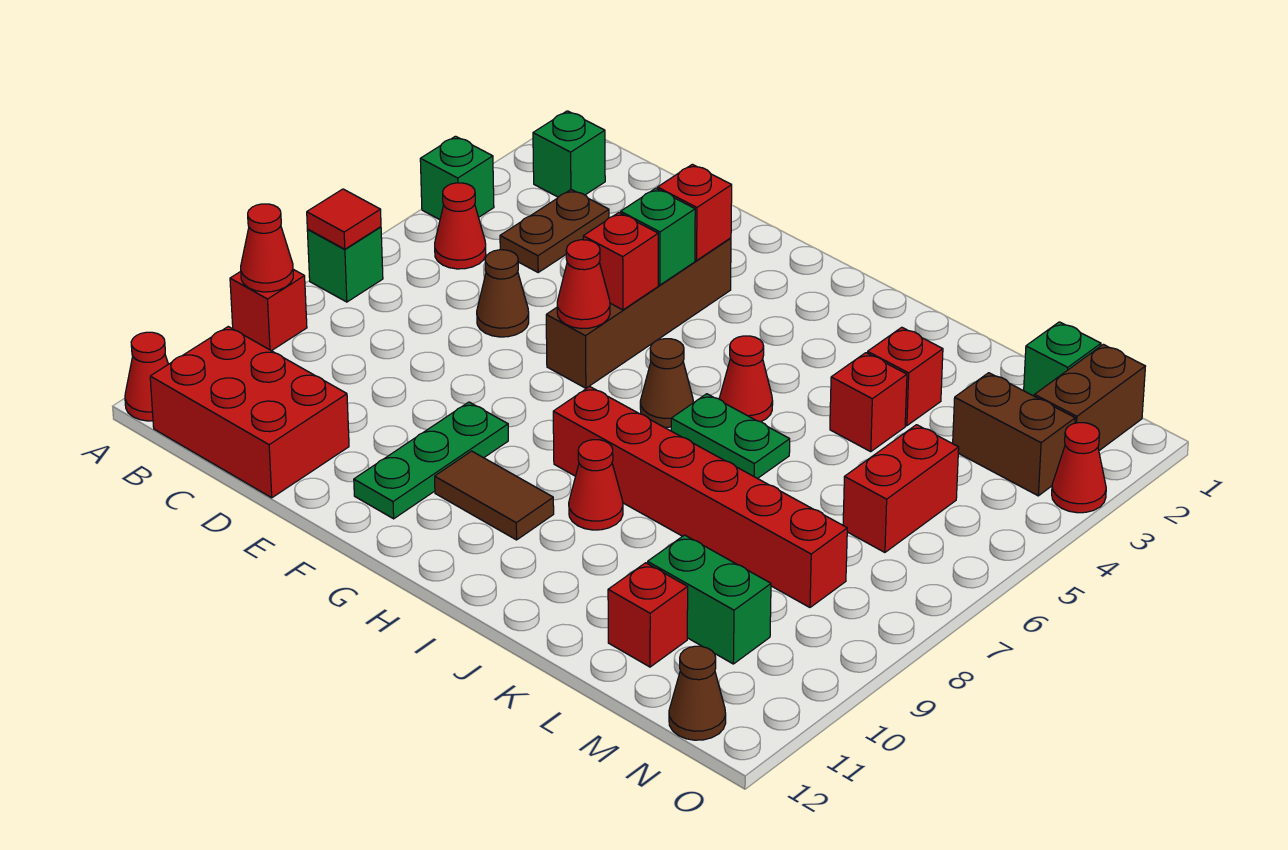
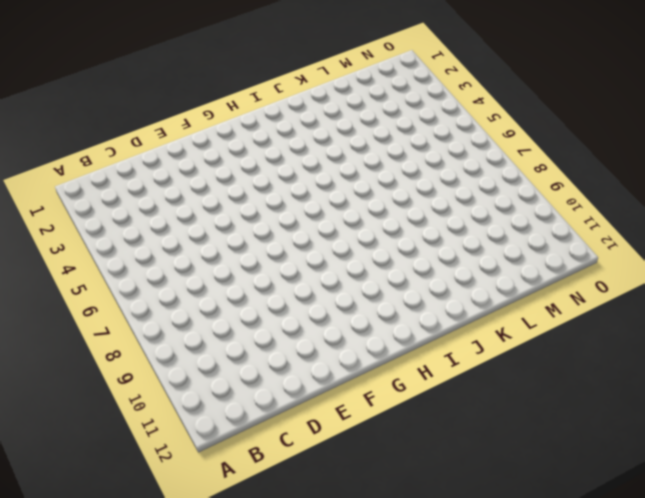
none -> green brick A4 level 1
none -> green brick A7 level 1
none -> red brick A9 level 1
none -> red cone A12 level 1

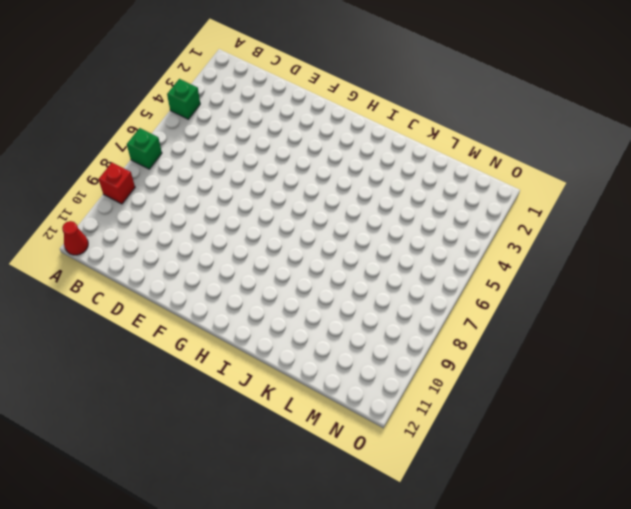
none -> green brick B2 level 1
none -> red cone B5 level 1
none -> red brick B11:D12 level 1
none -> brown plate C3:C4 level 1

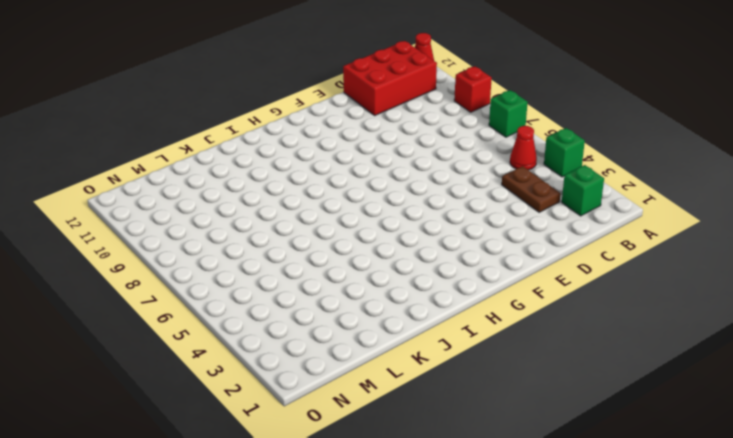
none -> brown cone D6 level 1
none -> brown brick F3:F6 level 1
none -> green plate F9:F11 level 1
none -> brown tile G10:H10 level 1

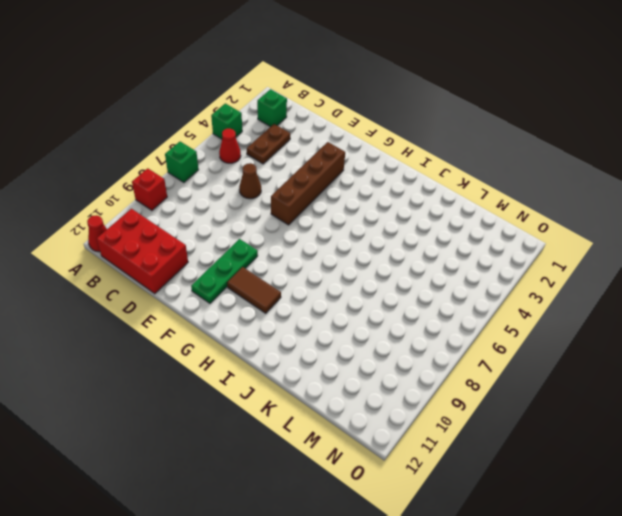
none -> brown cone H6 level 1
none -> red brick H8:M8 level 1
none -> red cone I5 level 1
none -> green plate I6:J6 level 1

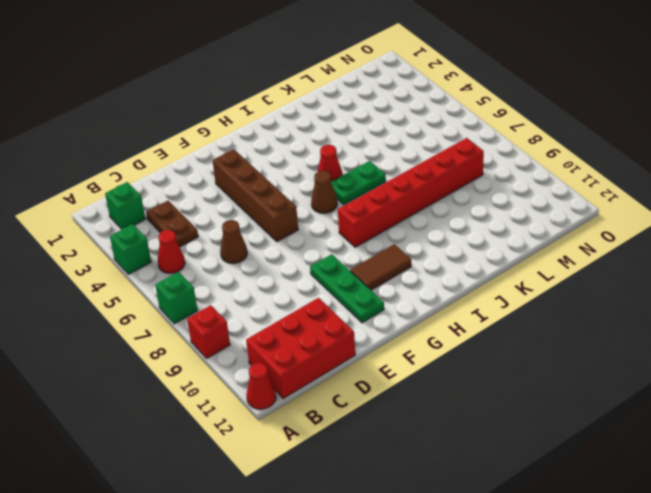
none -> red cone I9 level 1
none -> red brick K3 level 1
none -> red brick K4 level 1
none -> green brick L10:M10 level 1

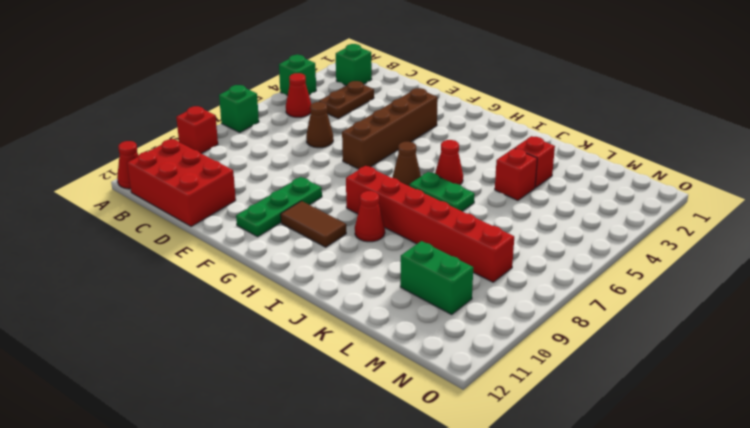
none -> red brick L11 level 1
none -> green brick M1 level 1
none -> brown brick M3:N3 level 1
none -> red brick M5:M6 level 1

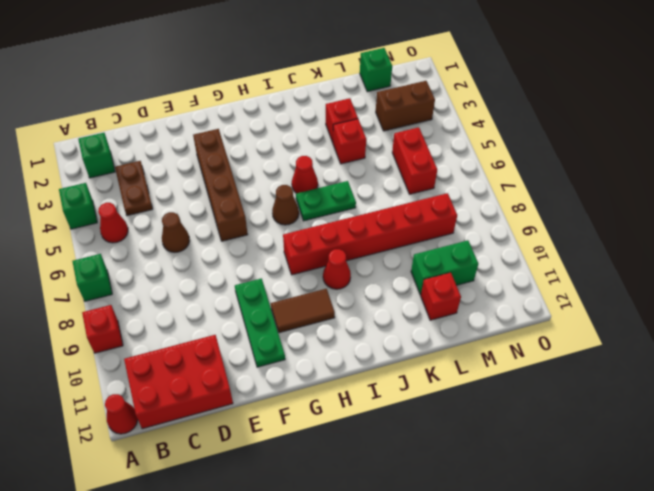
none -> brown brick N1:N2 level 1
none -> brown cone N12 level 1
none -> red cone O3 level 1
none -> red tile A7 level 2

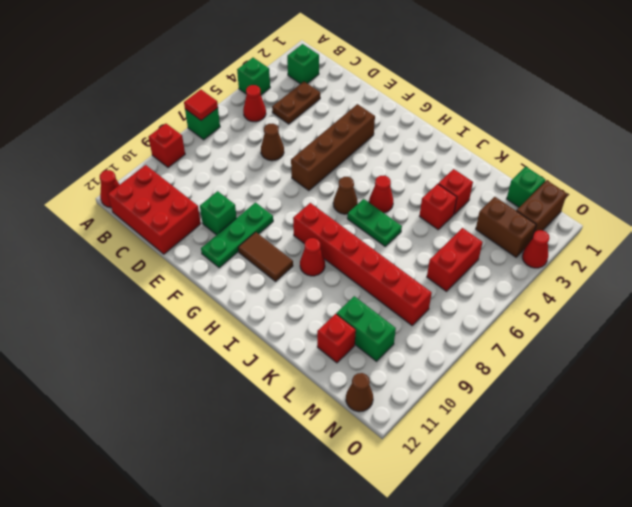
green brick E10 level 1 -> green brick F4 level 2
none -> red cone A9 level 2
none -> red brick F3 level 2
none -> red brick F5 level 2
none -> red cone F6 level 2

